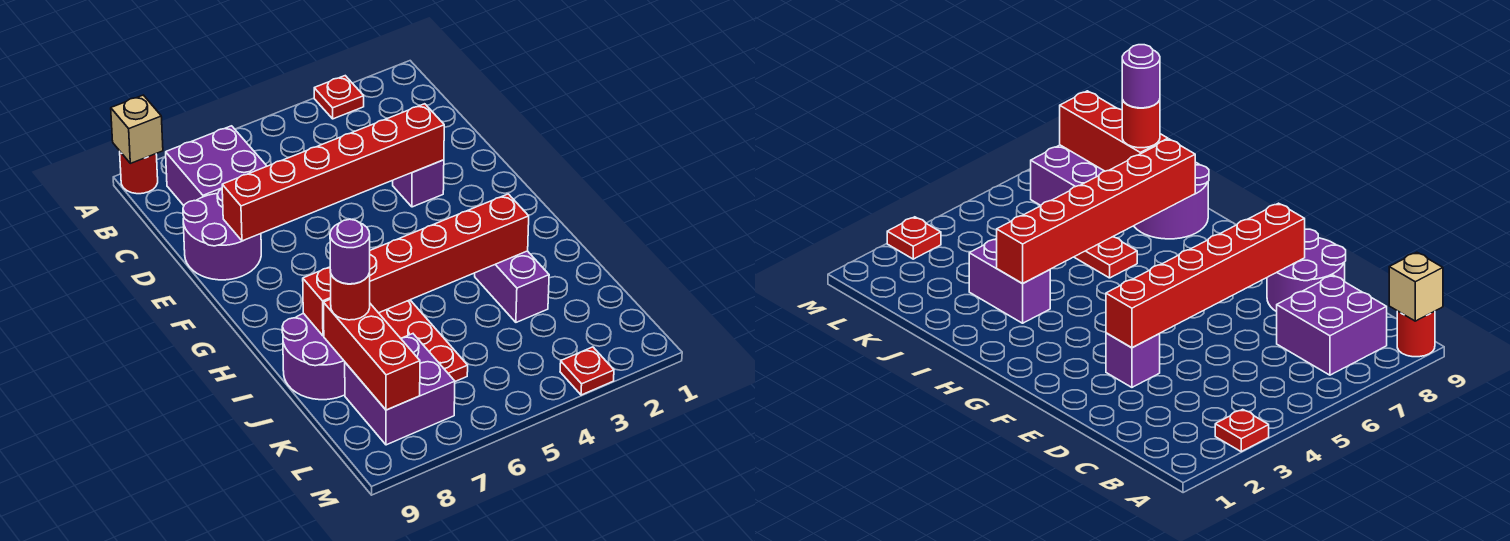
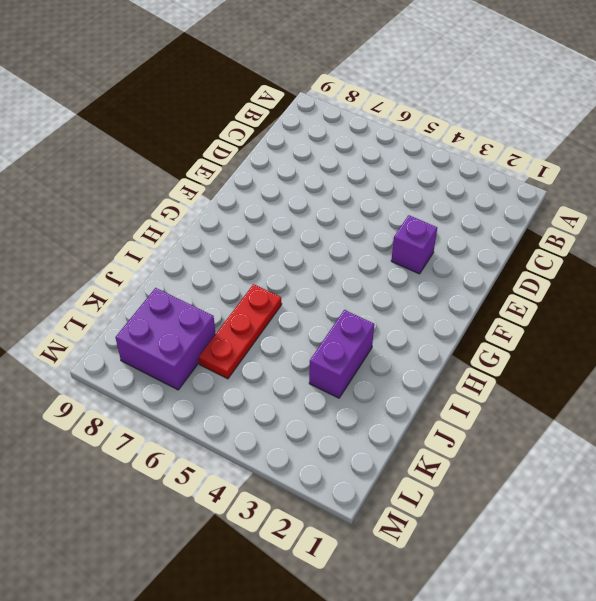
none -> red plate A3 level 1
none -> red round brick A9 level 1
none -> purple brick B7:C8 level 1

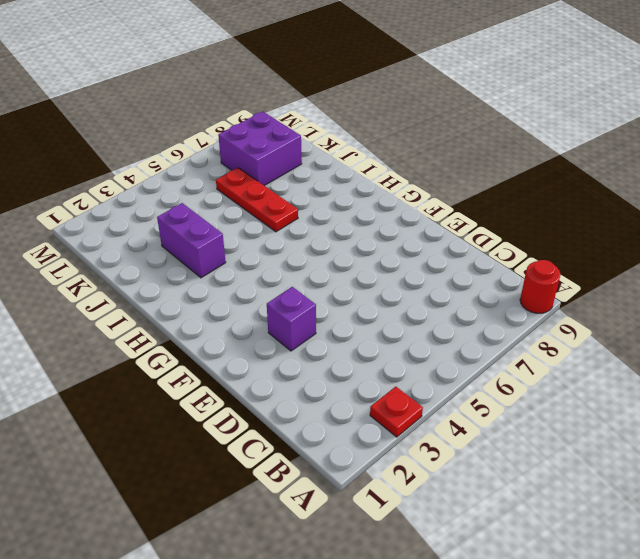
none -> purple brick B7:C8 level 1
none -> purple round brick D8:E9 level 1
none -> purple round brick I8:J9 level 1

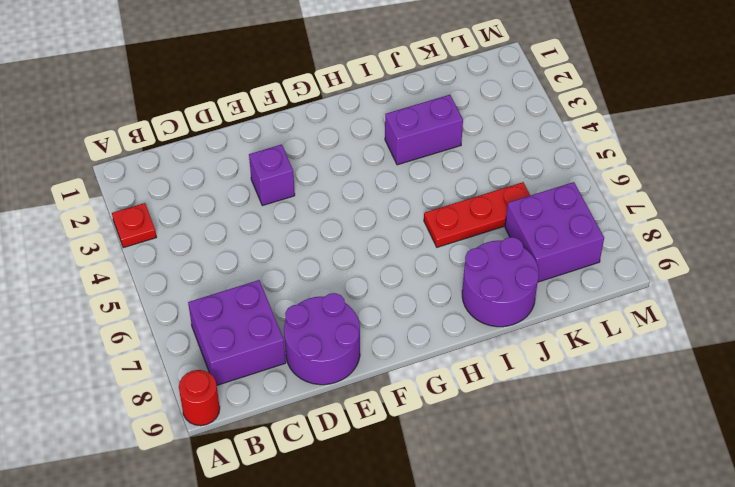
none -> red plate M3 level 1
none -> tan brick A9 level 2
none -> red brick E3:E8 level 2

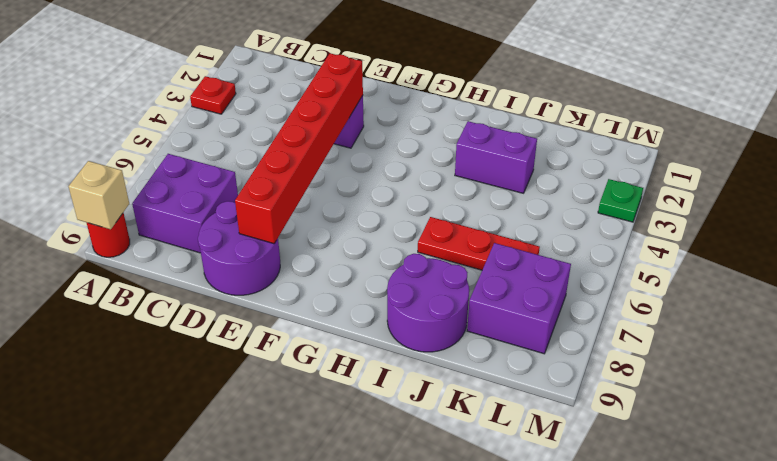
green plate M3 level 1 -> red plate M3 level 1
none -> red brick I3:I8 level 2
none -> red brick J8:L8 level 2
none -> red round brick J8 level 3

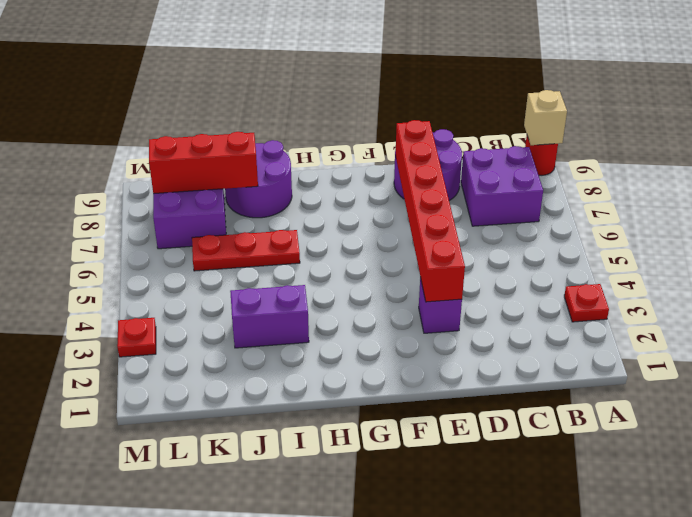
none -> red brick I3:I8 level 2
none -> red round brick J8 level 3
none -> purple round brick J8 level 4

